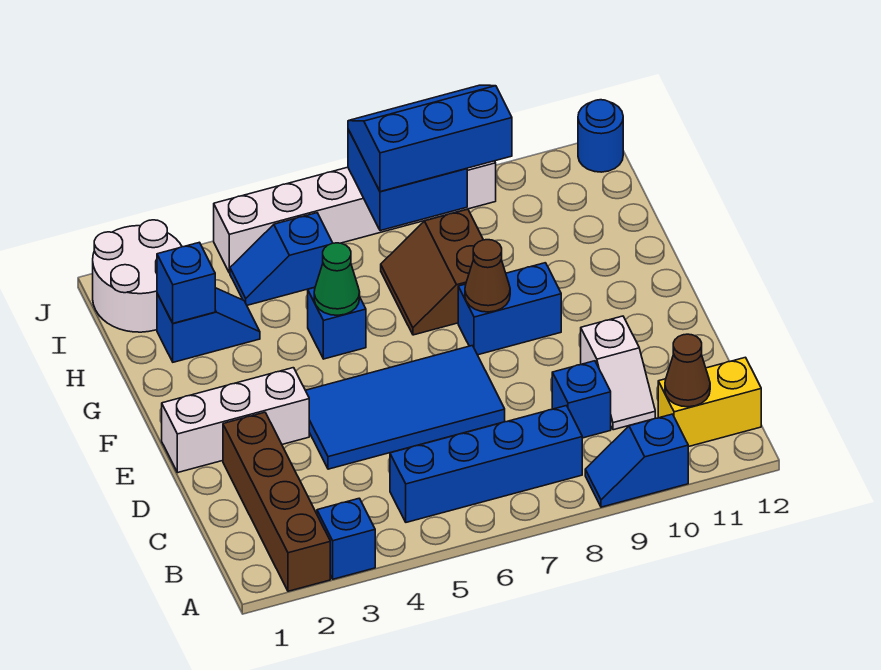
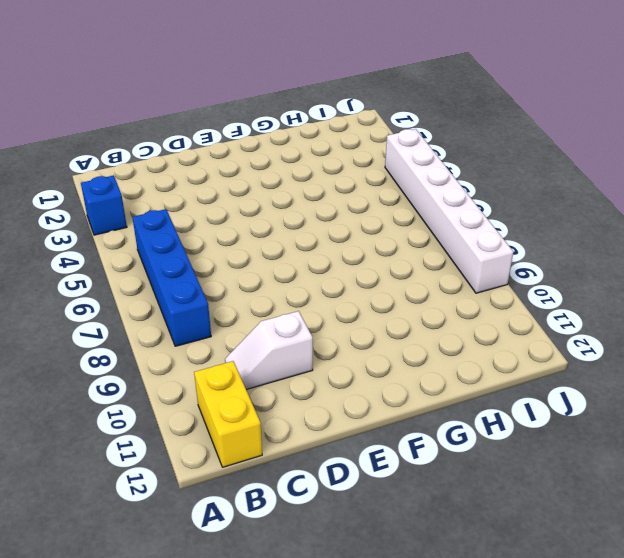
none -> brown brick A2:D2 level 1
none -> blue slope A9:A10 level 1 top 10
none -> blue brick C9 level 1

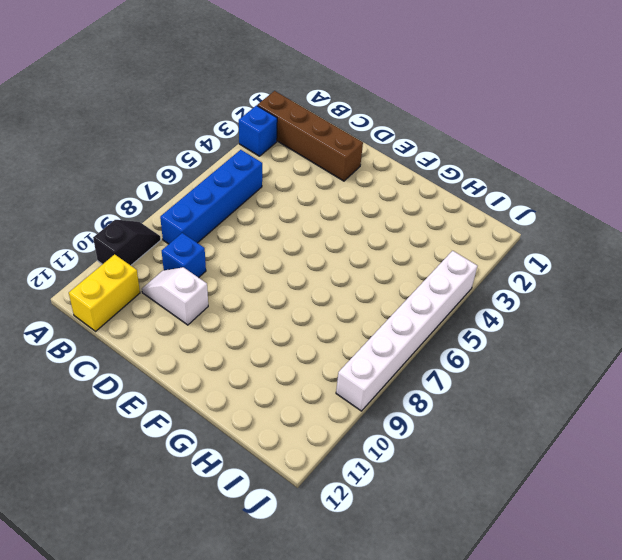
black slope A9:A10 level 1 top 10 -> blue slope A9:A10 level 1 top 10
none -> blue tile D4:E7 level 1
none -> white brick E1:E3 level 1
none -> blue brick F8:F9 level 1

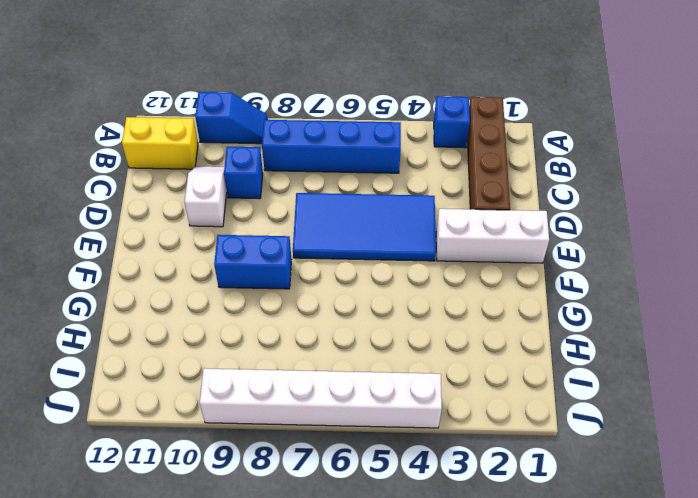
none -> blue brick G5 level 1
none -> brown slope G7:H8 level 1 top 8
none -> blue slope H2:H3 level 1 top 2

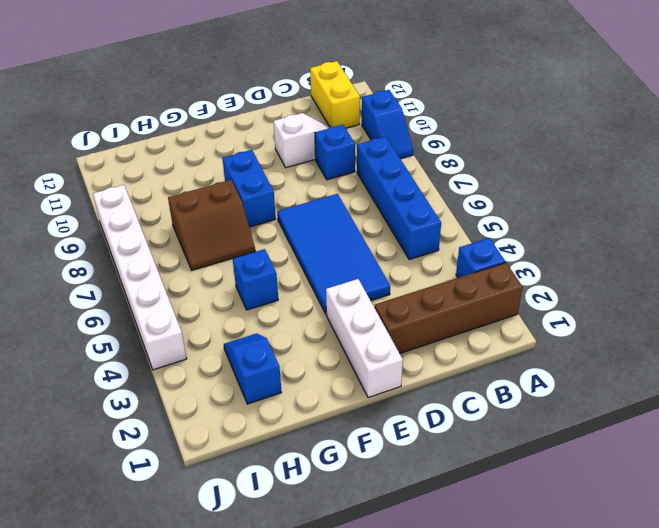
none -> white round brick I1:J2 level 1
none -> blue slope I4:I5 level 1 top 5
none -> blue round brick J12 level 1

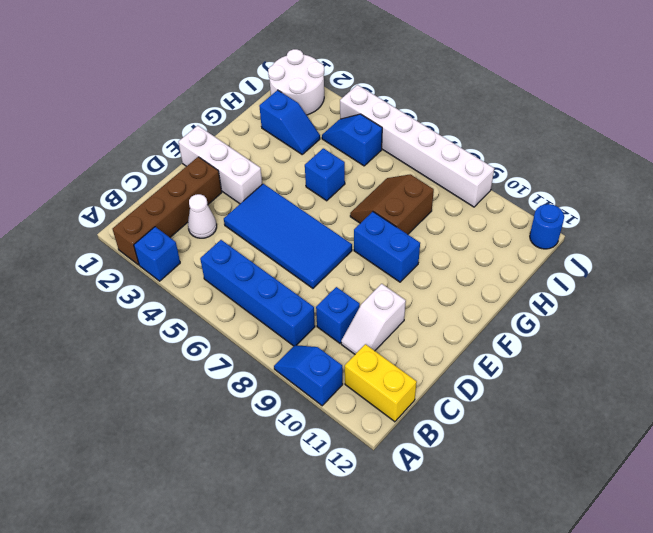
white cone C3 level 1 -> none
none -> brown cone B11 level 2
none -> brown cone F8 level 2
none -> green cone G5 level 2

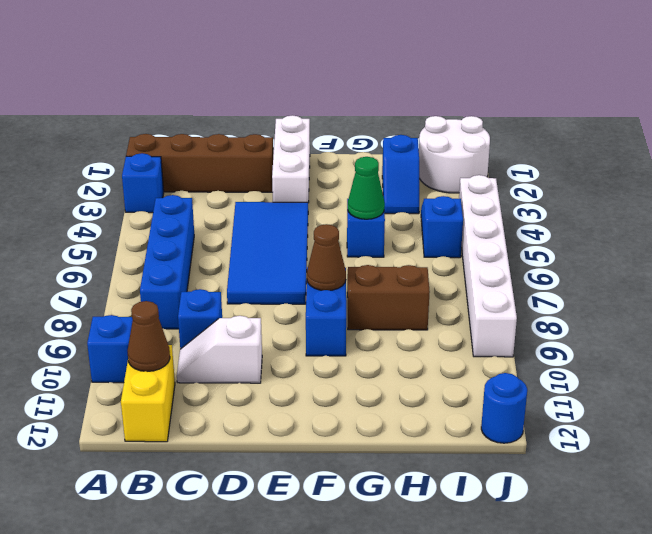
none -> blue brick H2 level 2
none -> blue brick I7:J8 level 2
none -> blue slope I7:J9 level 3 top I

